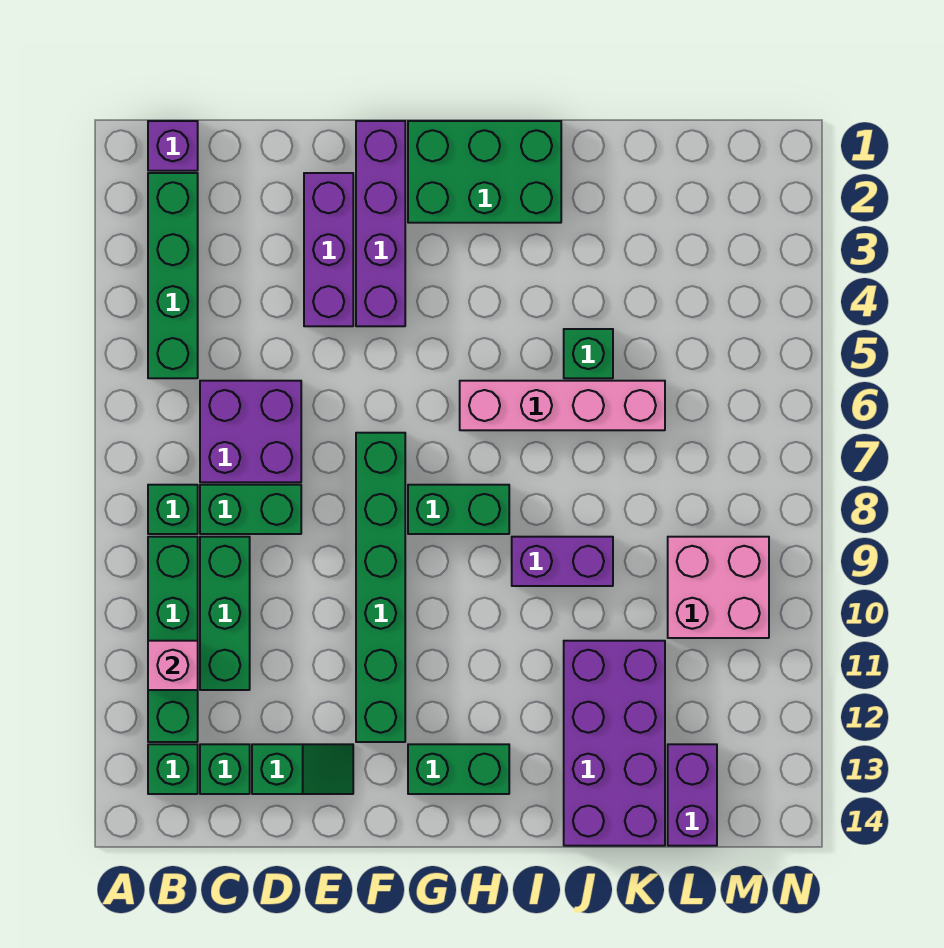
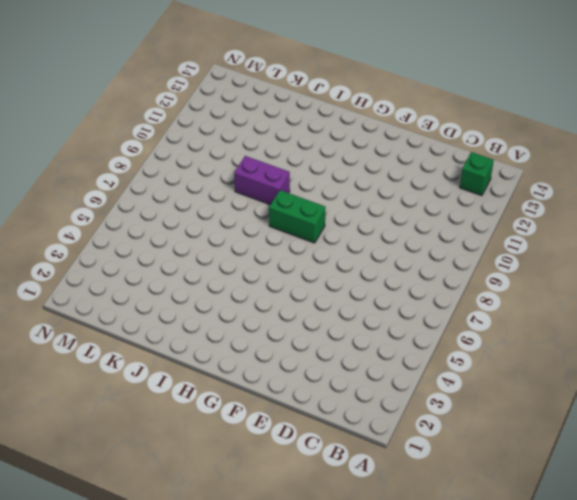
none -> purple brick B1 level 1
none -> green brick B2:B5 level 1
none -> green brick B8 level 1

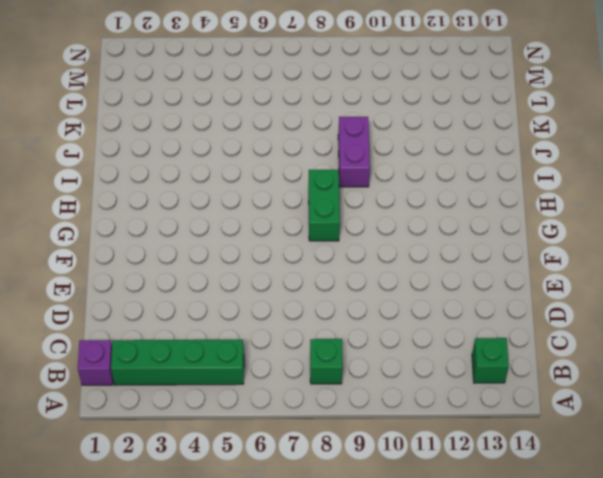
none -> green brick B9:B12 level 1
none -> purple brick C6:D7 level 1
none -> green brick C8:D8 level 1

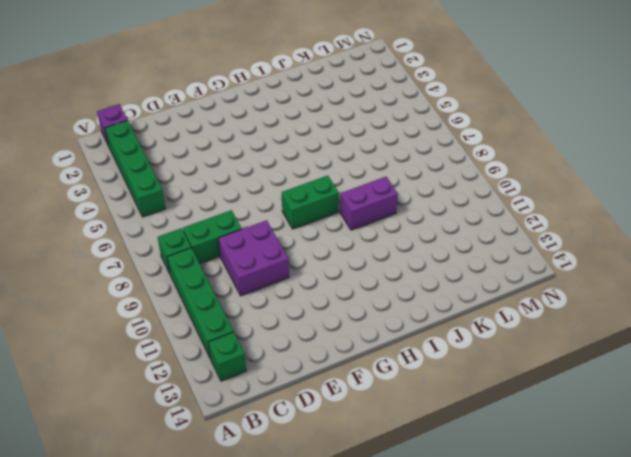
purple brick D9:E10 level 1 -> purple brick C6:D7 level 1
none -> green brick C9:C11 level 1
none -> green brick C13 level 1
none -> green slope D13:E13 level 1 top D

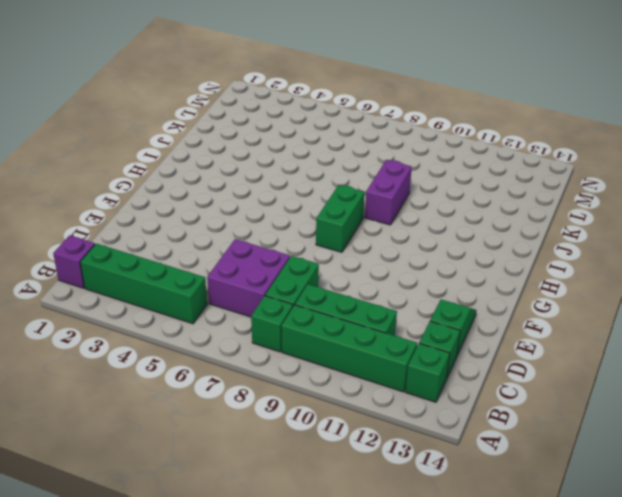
none -> purple brick E2:E4 level 1
none -> purple brick F1:F4 level 1
none -> green brick F7:F12 level 1

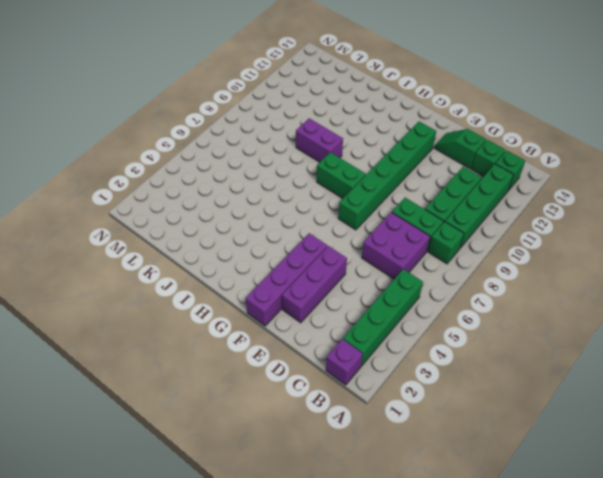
none -> green brick G1:I2 level 1
none -> green brick G13:H13 level 1
none -> pink brick H6:K6 level 1

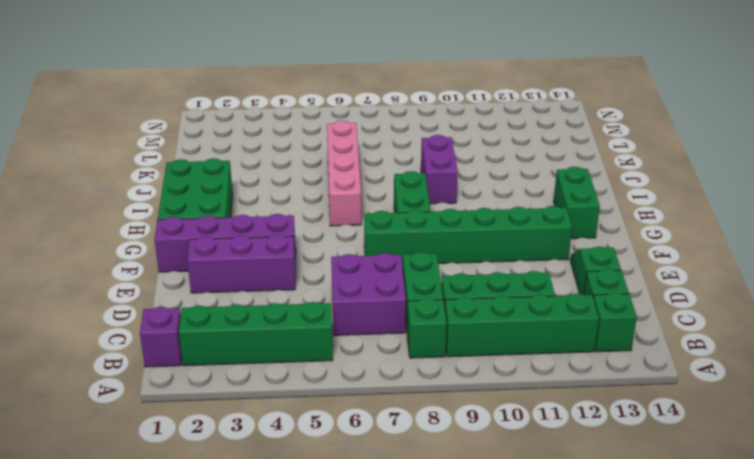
none -> green brick J5 level 1
none -> purple brick J11:K14 level 1
none -> pink brick L9:M10 level 1

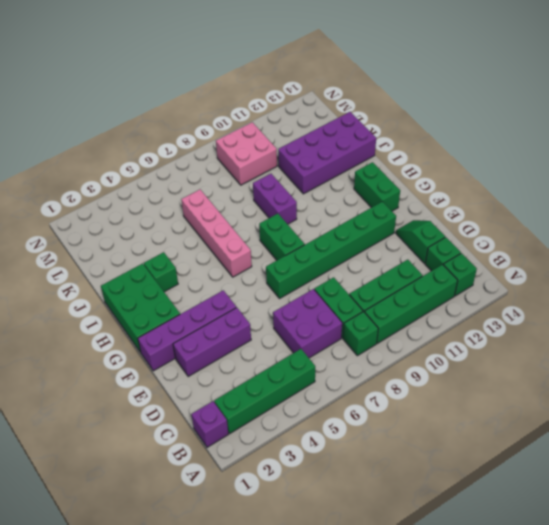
green brick I3 level 1 -> green brick J5 level 1
none -> purple brick L13:L14 level 1
none -> pink brick B11 level 2

